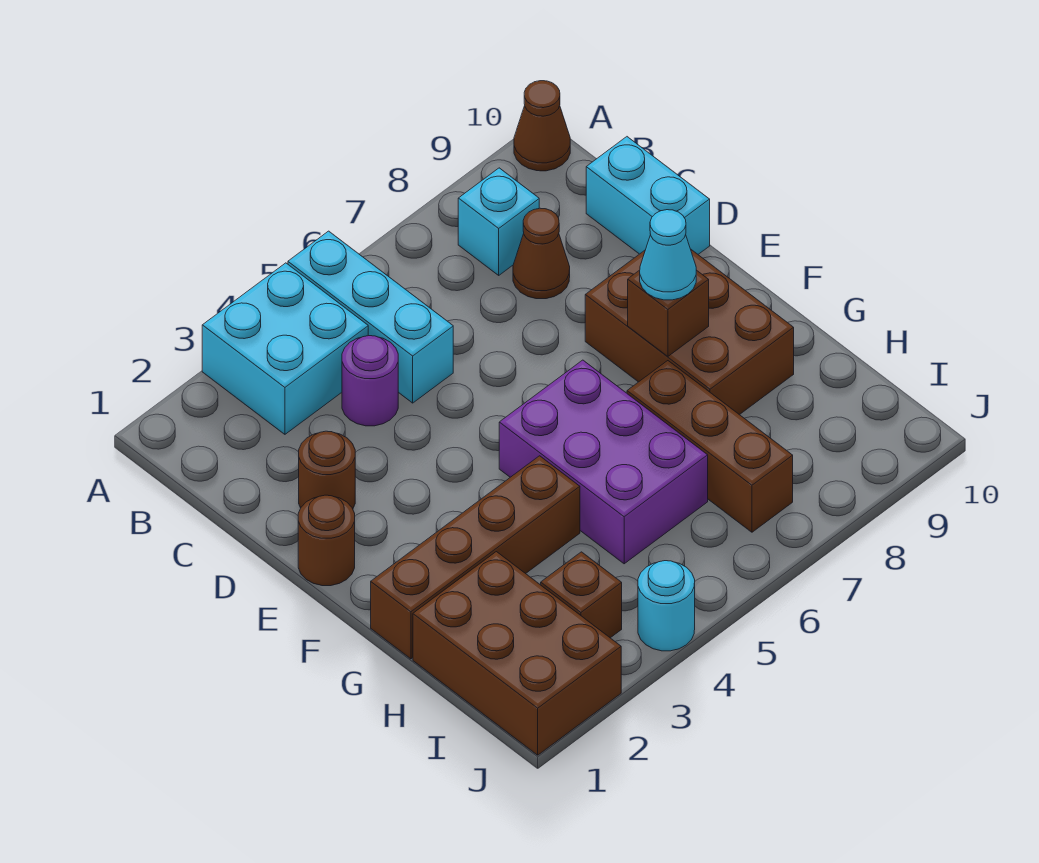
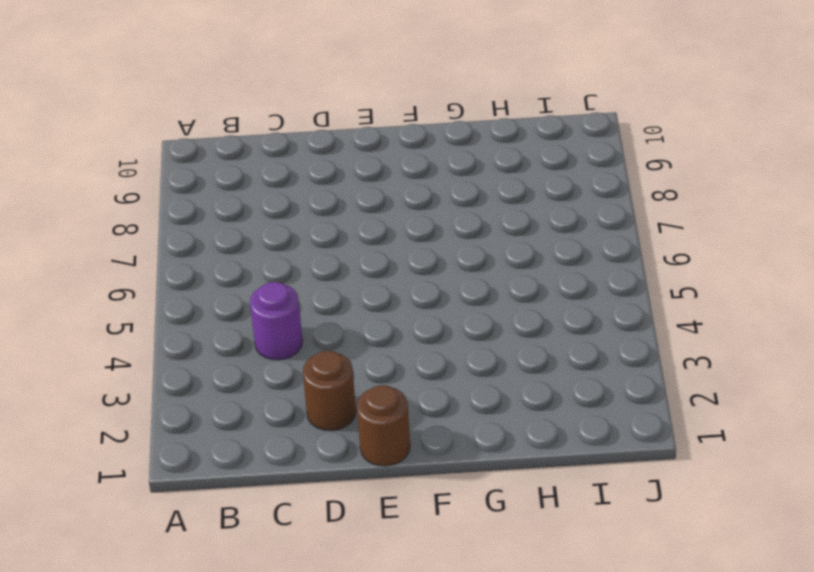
none -> cyan brick A3:B4 level 1
none -> cyan brick A5:C5 level 1
none -> brown cone A10 level 1

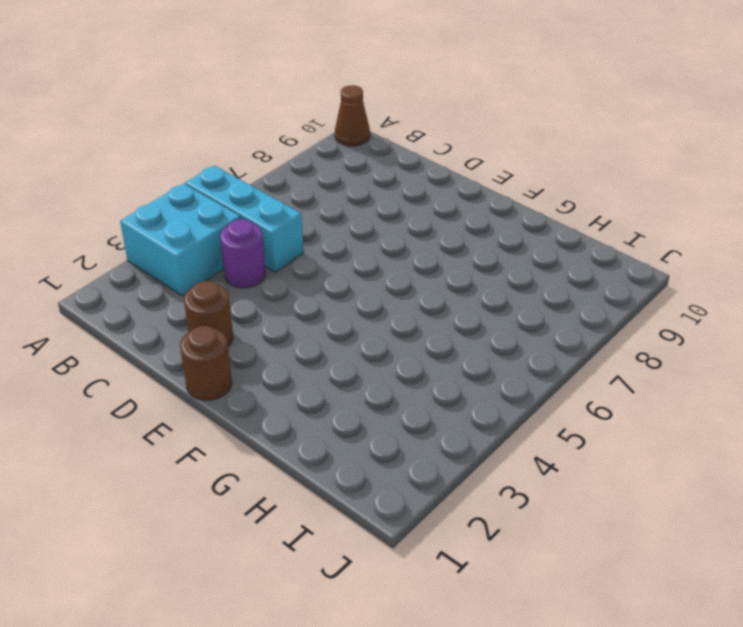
none -> cyan brick B8 level 1
none -> brown cone C8 level 1
none -> cyan brick C10:D10 level 1

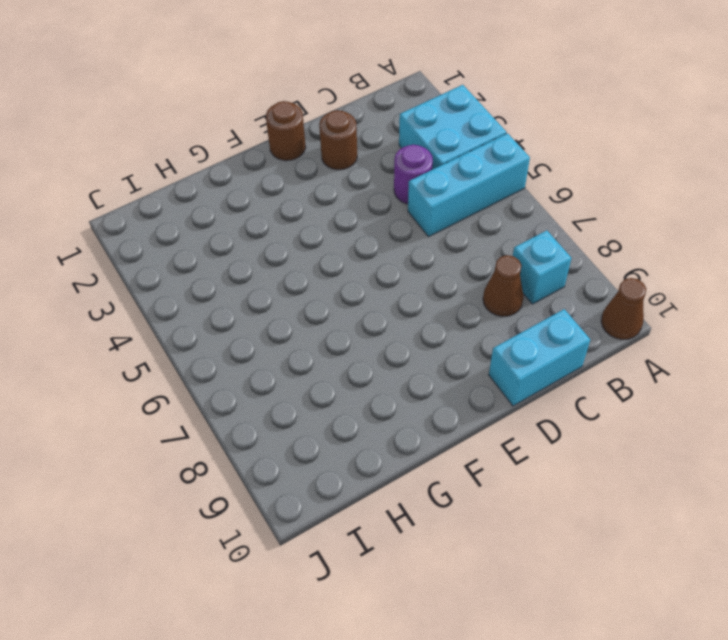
none -> brown brick E8:G9 level 1
none -> purple brick F5:H6 level 1
none -> brown brick G1:G4 level 1

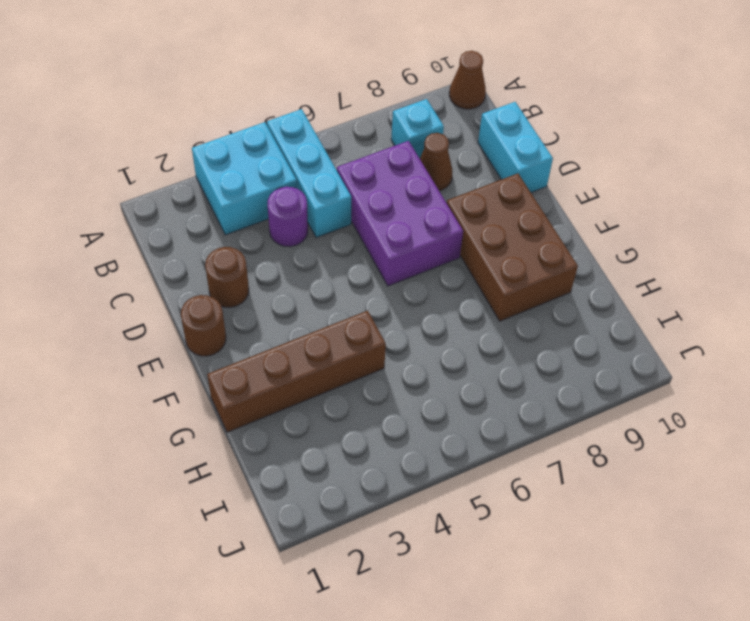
purple brick C6:E7 level 1 -> purple brick F5:H6 level 1
none -> brown brick G7:I7 level 1
none -> brown brick H1:J2 level 1
none -> brown brick I3 level 1

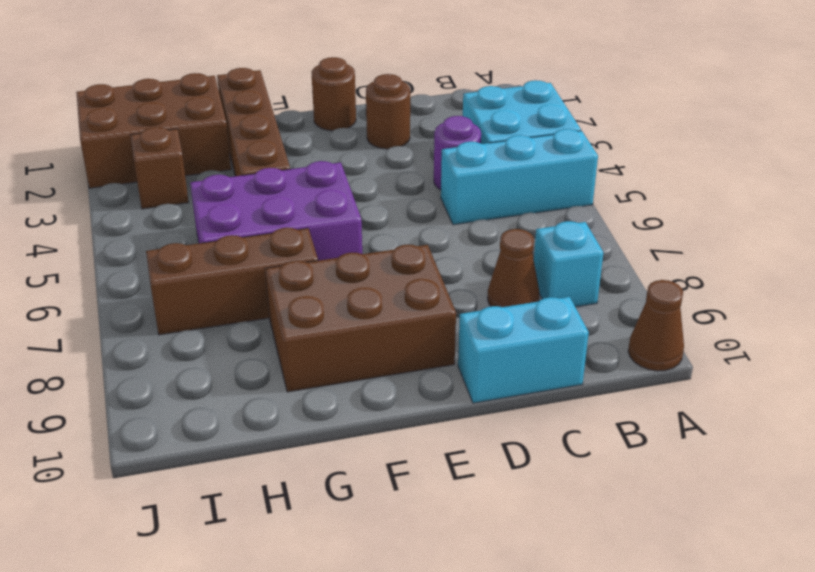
none -> cyan round brick J4 level 1
none -> brown brick F8 level 2
none -> cyan cone F8 level 3

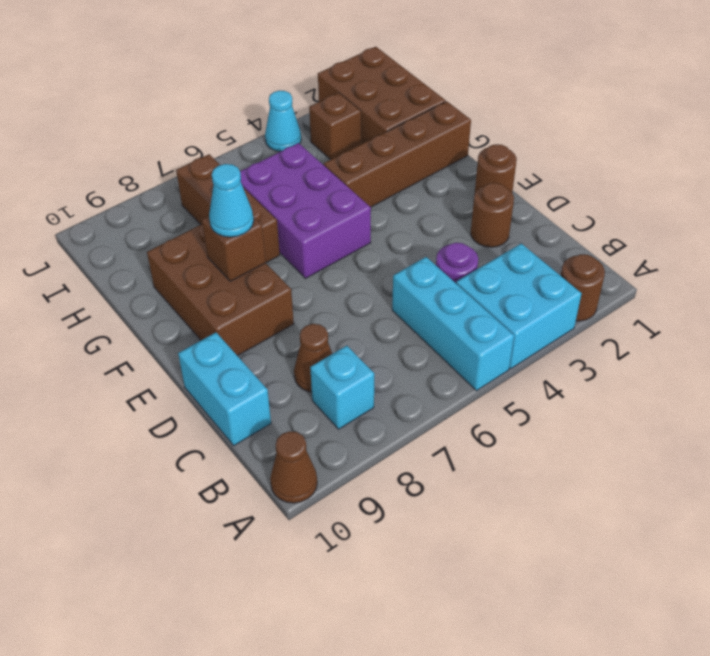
brown round brick A2 level 1 -> none
cyan cone J4 level 1 -> cyan round brick J4 level 1

